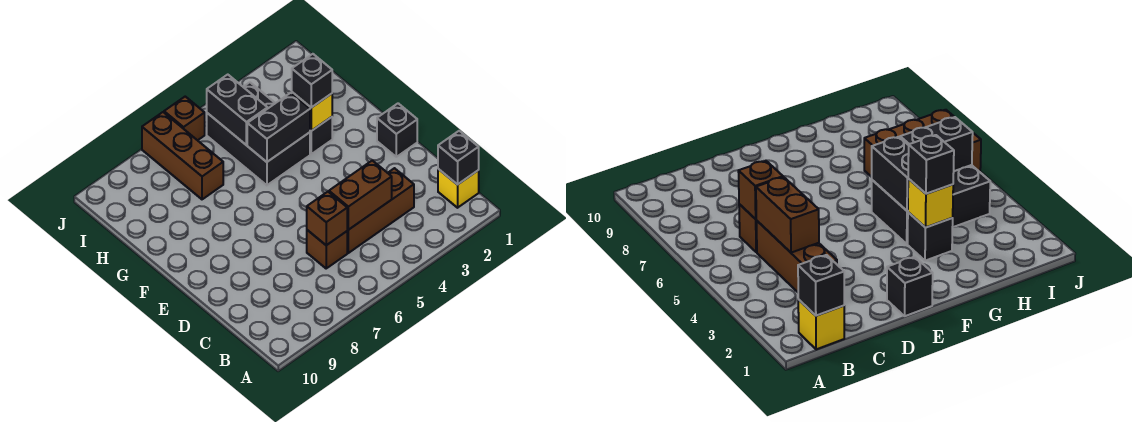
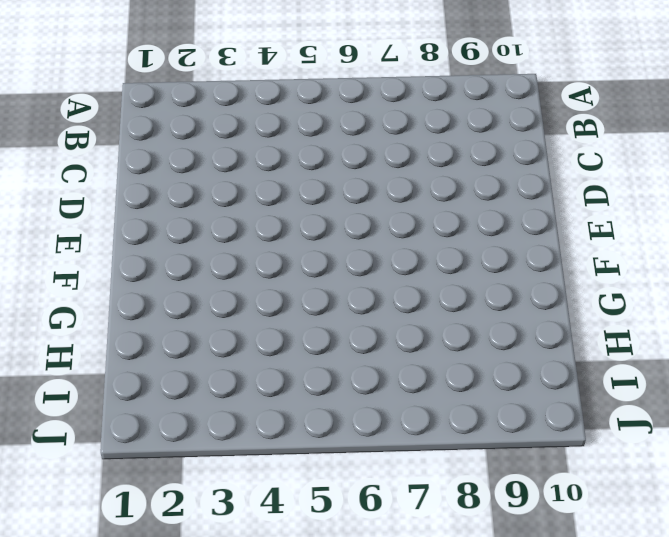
none -> yellow brick B1 level 1
none -> brown brick C3:C5 level 1
none -> brown brick C6 level 1

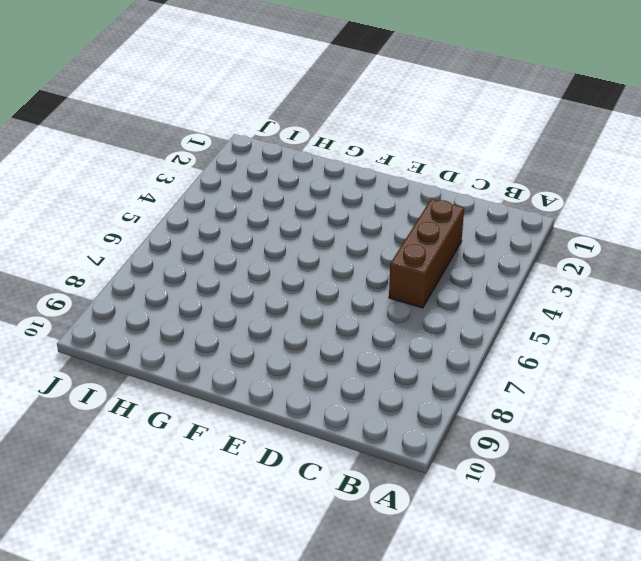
none -> yellow brick B1 level 1
none -> brown brick C6 level 1
none -> black brick E1 level 1

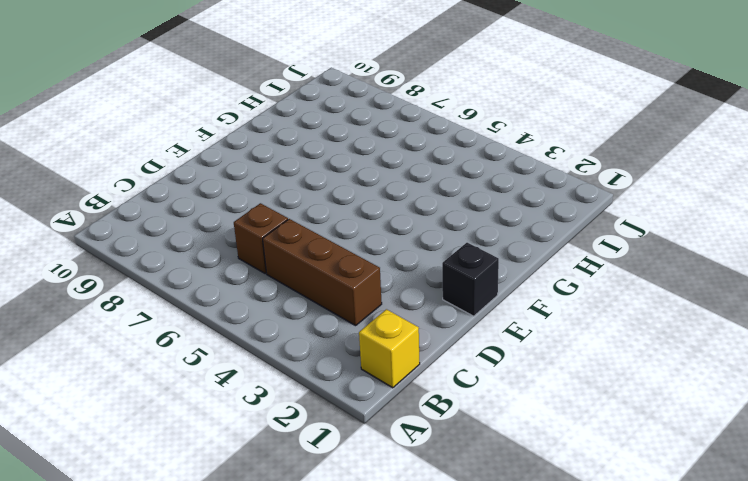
none -> black brick G3 level 1
none -> black brick G4:I5 level 1
none -> brown brick H7:J7 level 1

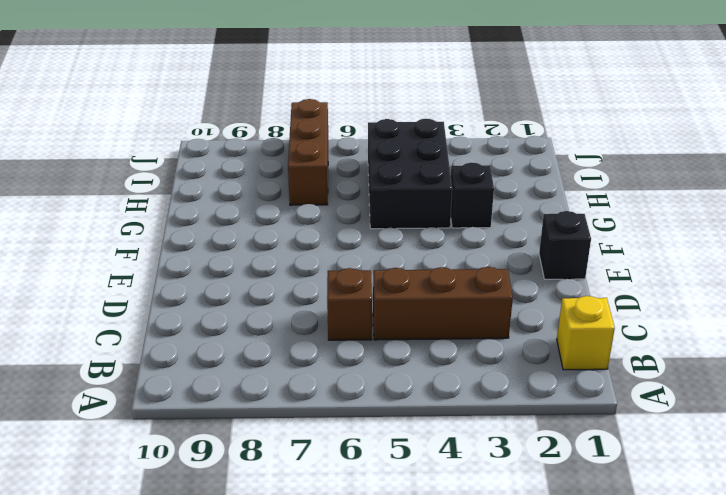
none -> brown brick J6 level 1
none -> black brick B1 level 2
none -> brown brick C4:C5 level 2

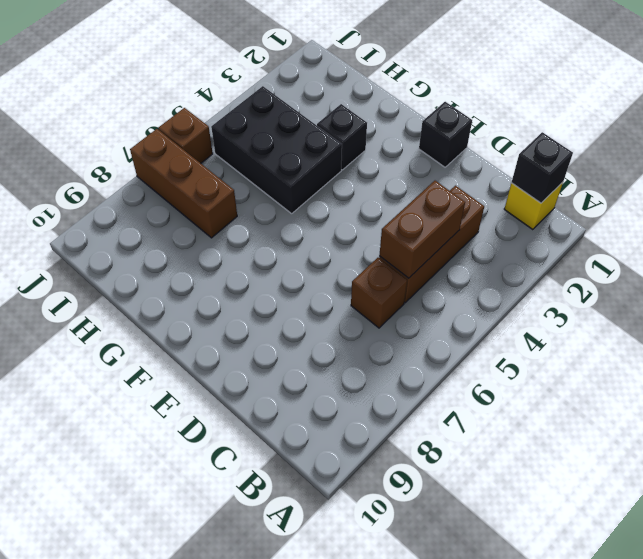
none -> brown brick C6 level 2
none -> yellow brick G3 level 2
none -> black brick G4:G5 level 2

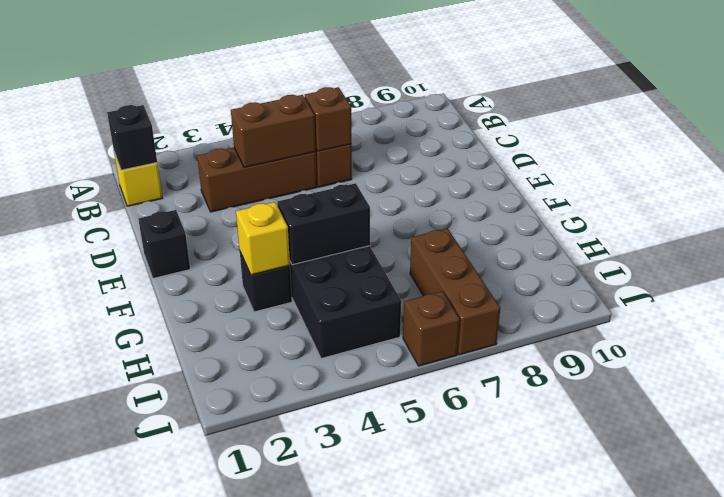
none -> black brick H5:I5 level 2
none -> black brick G3 level 3

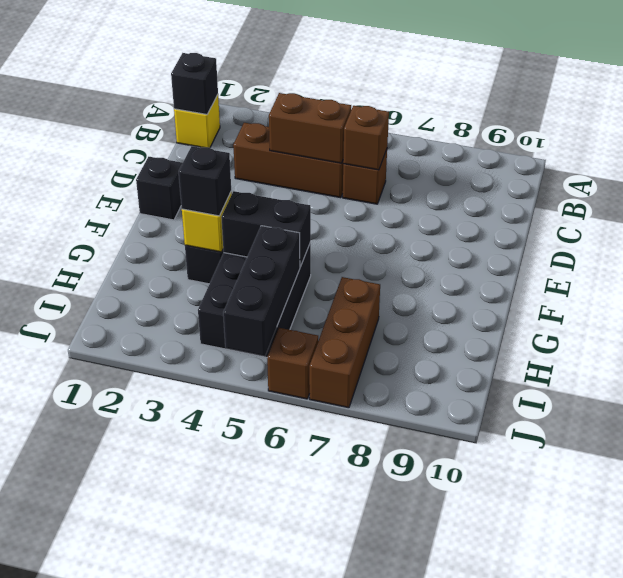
black brick H5:J5 level 2 -> black brick H5:I5 level 2

